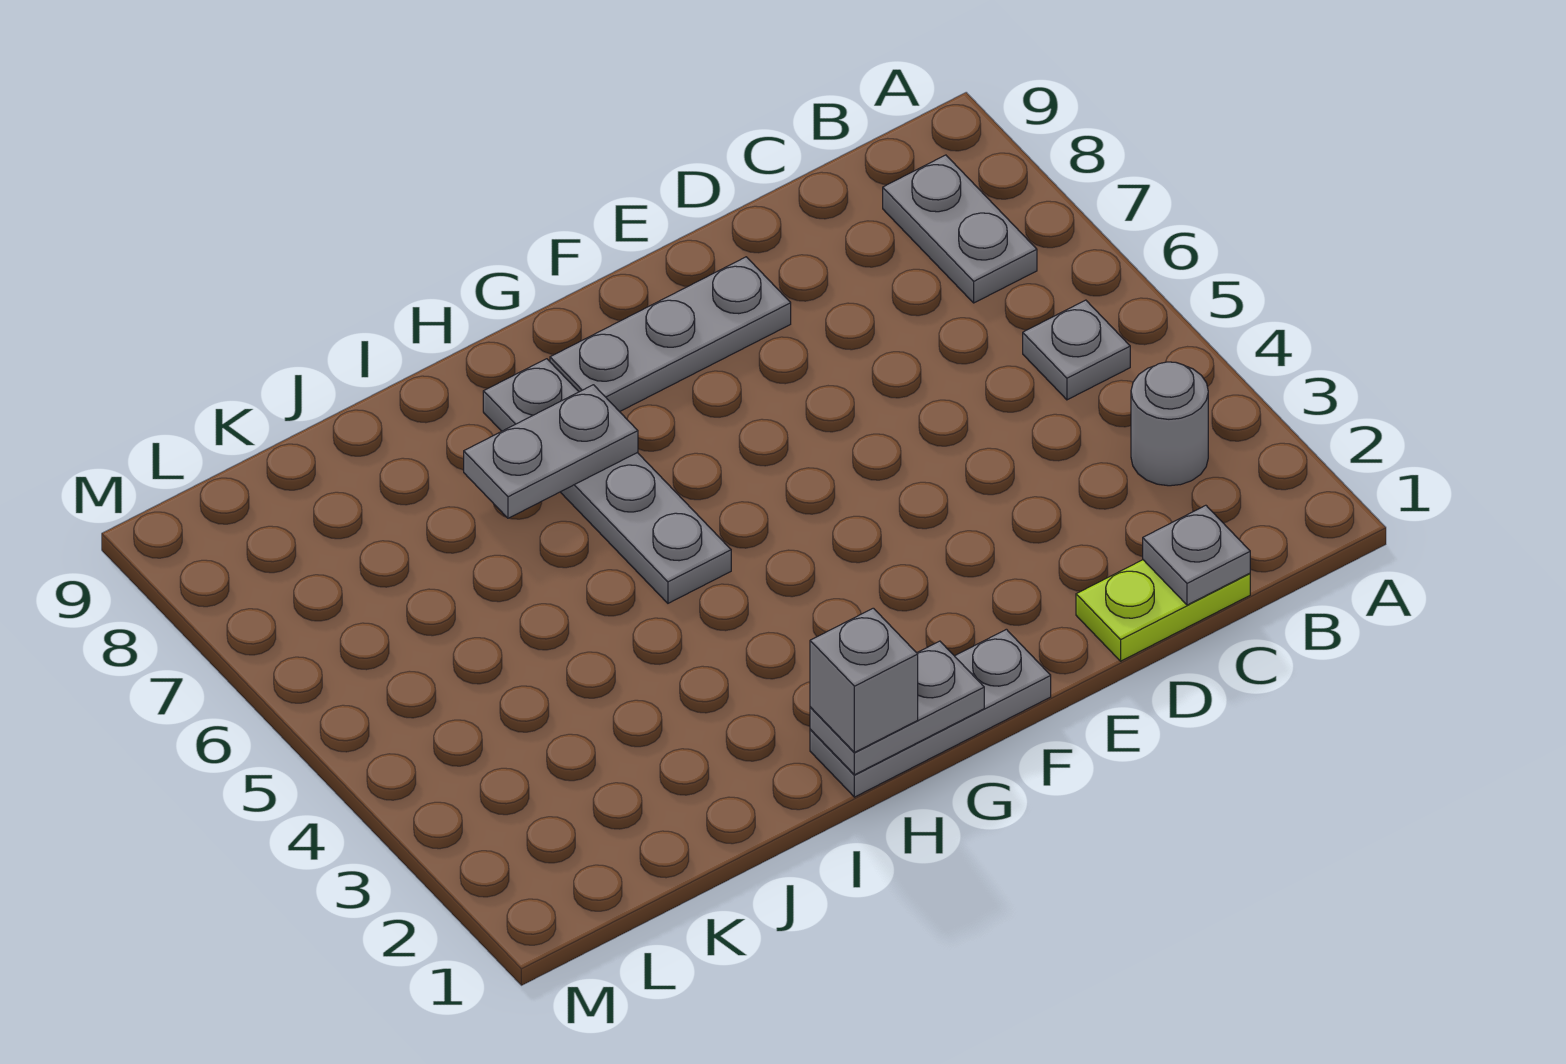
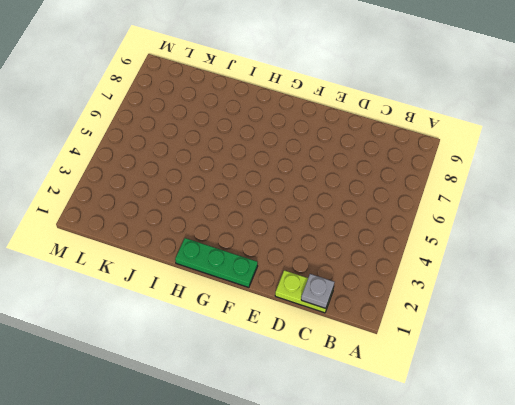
green plate F1:H1 level 1 -> grey plate F1:H1 level 1
none -> grey round brick B3 level 1
none -> grey plate B5 level 1

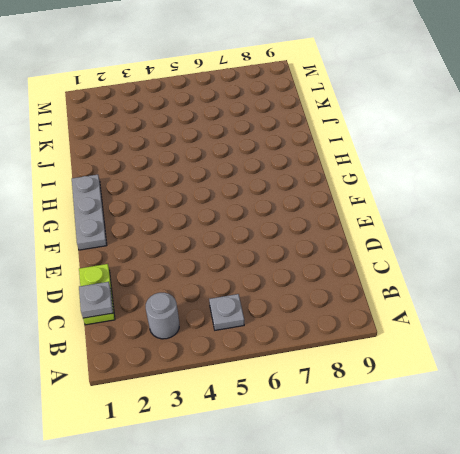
none -> grey plate B7:B8 level 1
none -> grey plate E8:G8 level 1

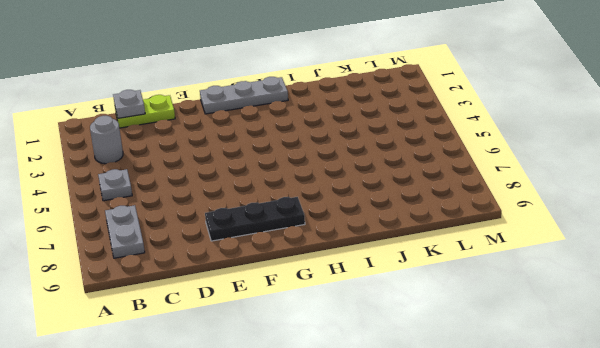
black plate E8:G8 level 1 -> grey plate E8:G8 level 1
none -> grey plate H5:H8 level 1
none -> grey plate G1:H1 level 2

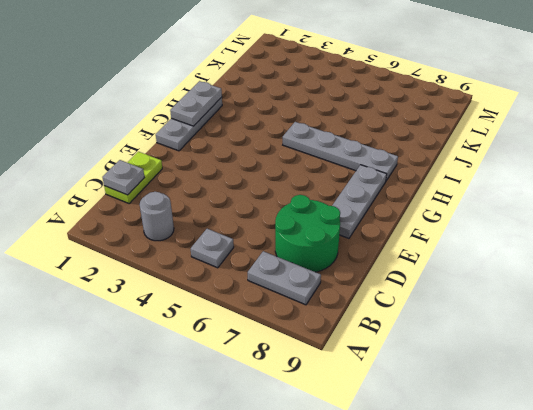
green round brick C7:D8 level 1 -> none
none -> grey plate H7:I7 level 2
none -> grey brick H1 level 3

